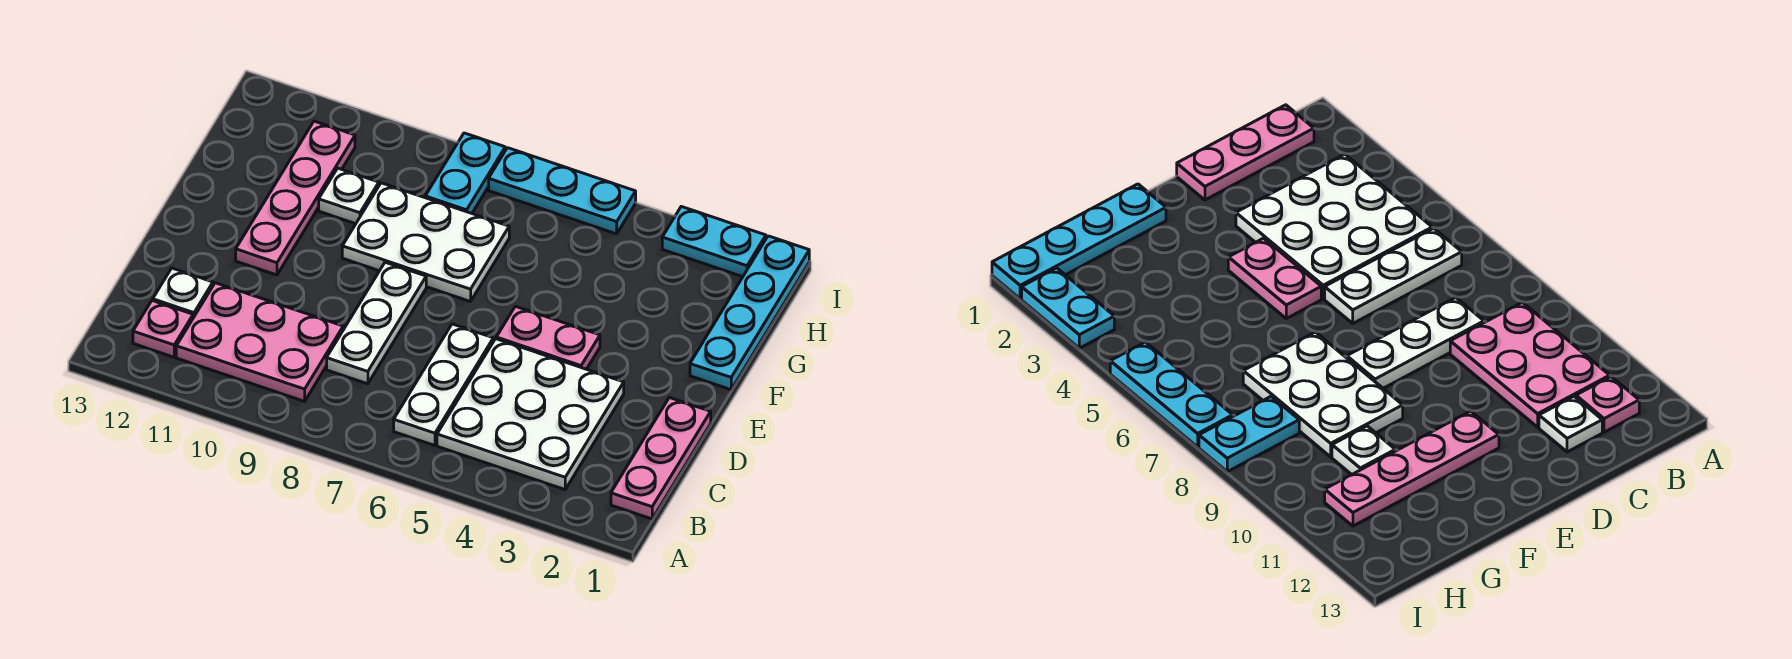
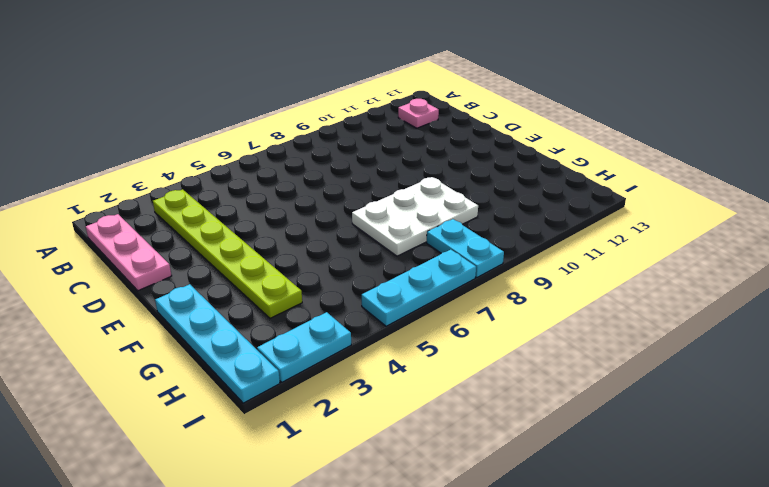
lime plate B3:G3 level 1 -> white plate B3:D5 level 1
none -> white plate B6:D6 level 1
none -> pink plate B9:C11 level 1
none -> white plate C8:E8 level 1

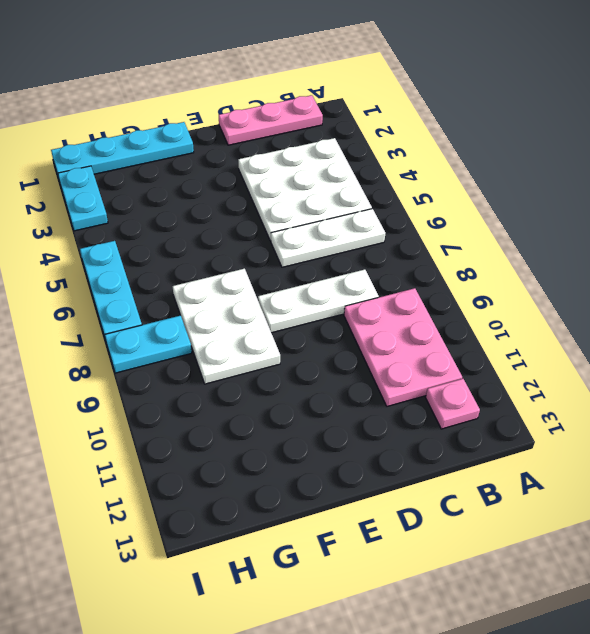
none -> white plate C12 level 1
none -> pink plate E4:E5 level 1
none -> pink plate E11:H11 level 1

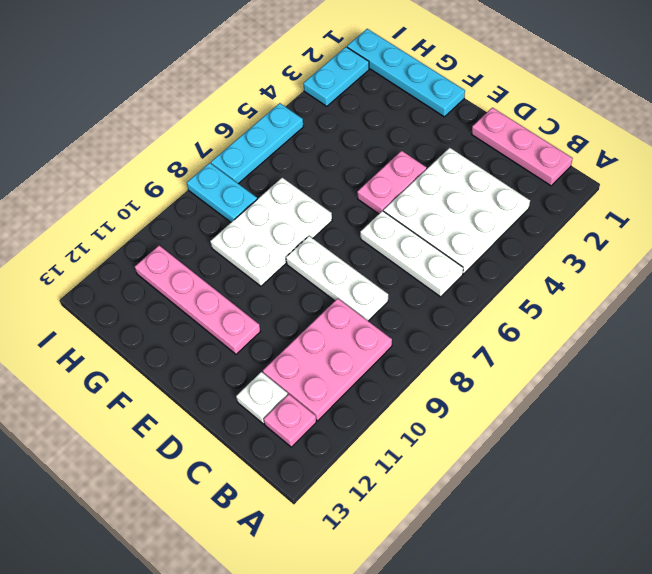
none -> white plate G10 level 1

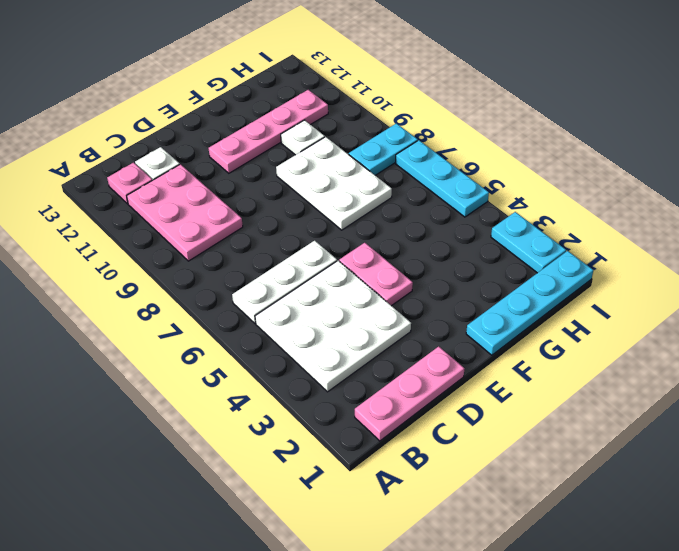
none -> white plate C8:E8 level 1

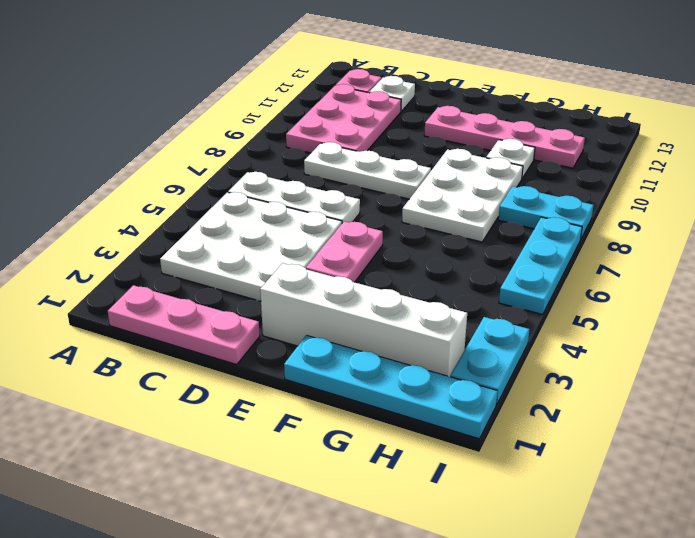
white brick E2:H2 level 1 -> none

